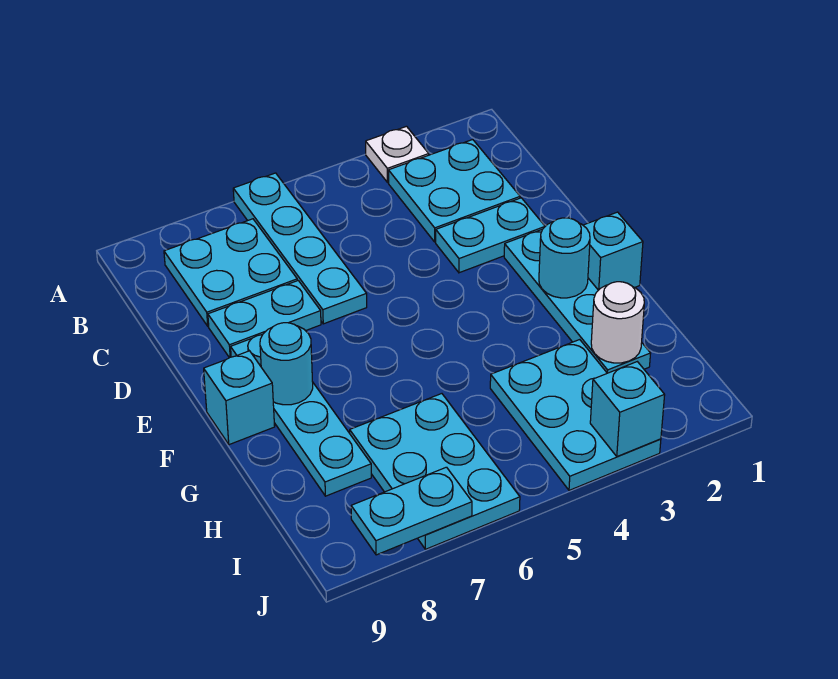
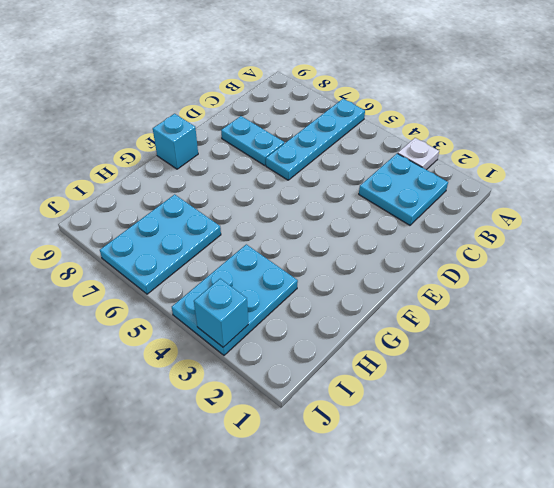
none -> cyan plate B7:C8 level 1
none -> cyan plate D2:D3 level 1
none -> cyan plate E2:H2 level 1

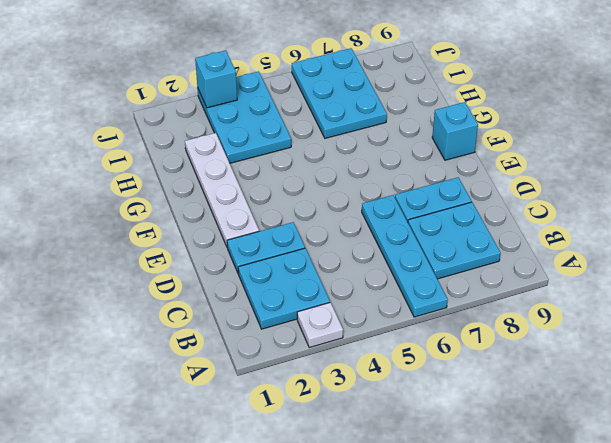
white plate E2:H2 level 1 -> cyan plate E2:H2 level 1
none -> cyan plate E8:H8 level 1
none -> cyan brick F1 level 1
none -> cyan round brick F2 level 2

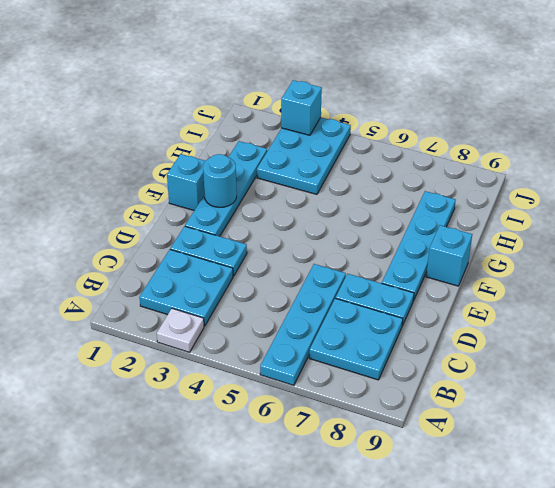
none -> cyan plate H6:J7 level 1
none -> cyan round brick F8 level 2
none -> white round brick H2 level 2

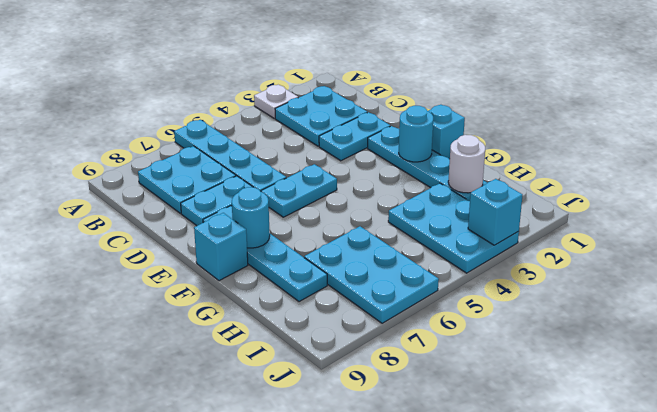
cyan plate E5:E6 level 1 -> cyan plate J7:J8 level 2

